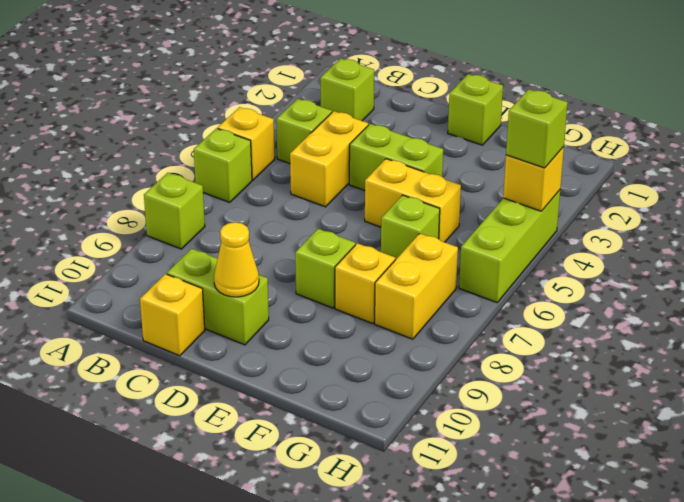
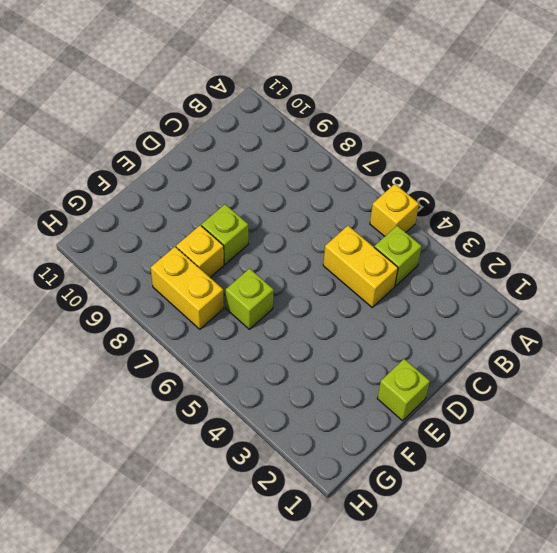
none -> lime brick A6 level 1
none -> lime brick A8 level 1
none -> lime brick B2 level 1

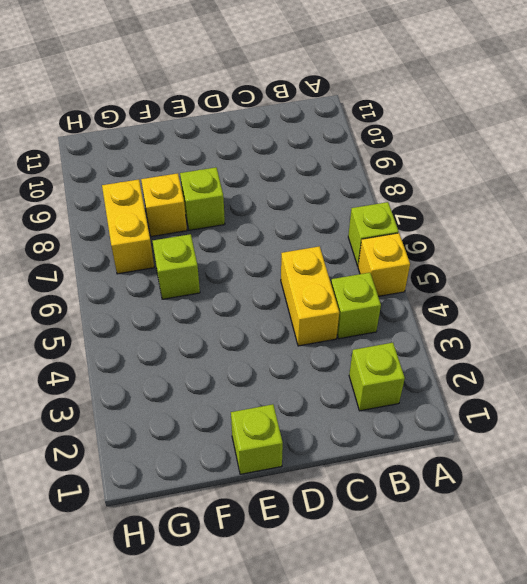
none -> lime brick A8 level 1
none -> lime brick C10:D10 level 1
none -> yellow brick C11 level 1

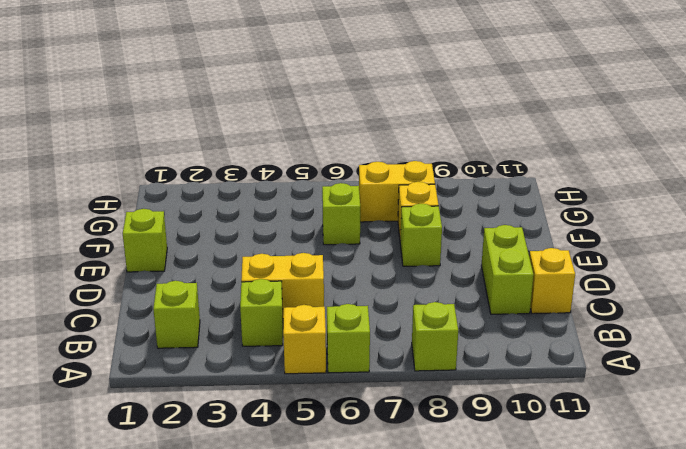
none -> lime brick D4:E4 level 1
none -> yellow brick E5:F5 level 1
none -> lime brick H4:H6 level 1

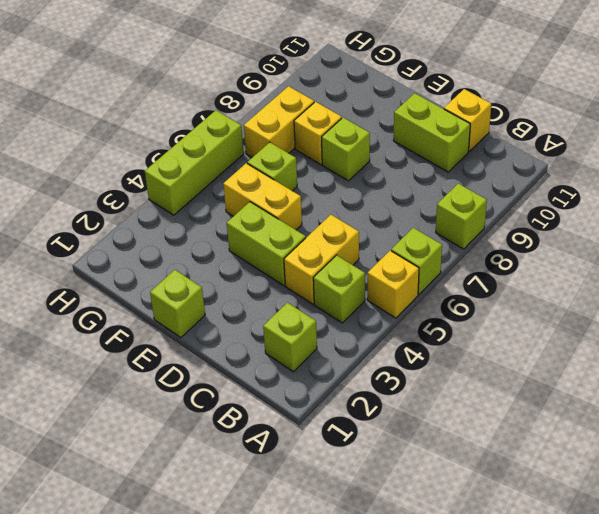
none -> yellow cone D10 level 2
none -> yellow brick H4 level 2
none -> lime brick H4 level 3

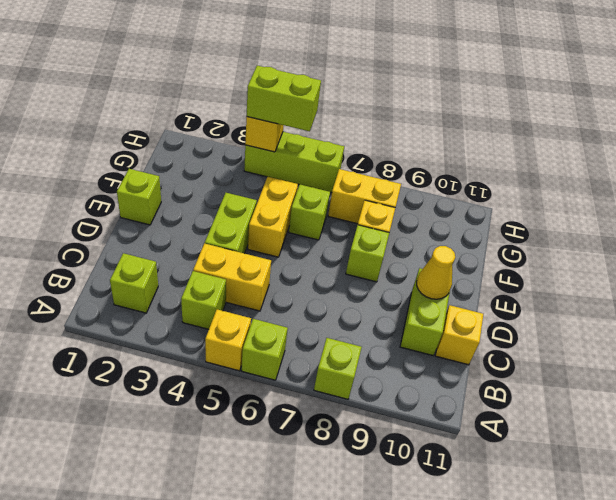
lime brick H4:H5 level 3 -> lime brick H4 level 3

